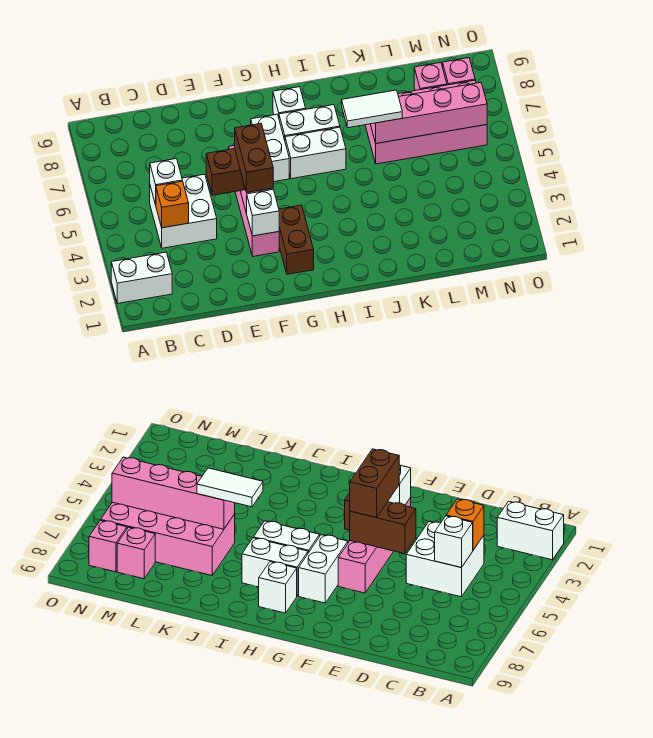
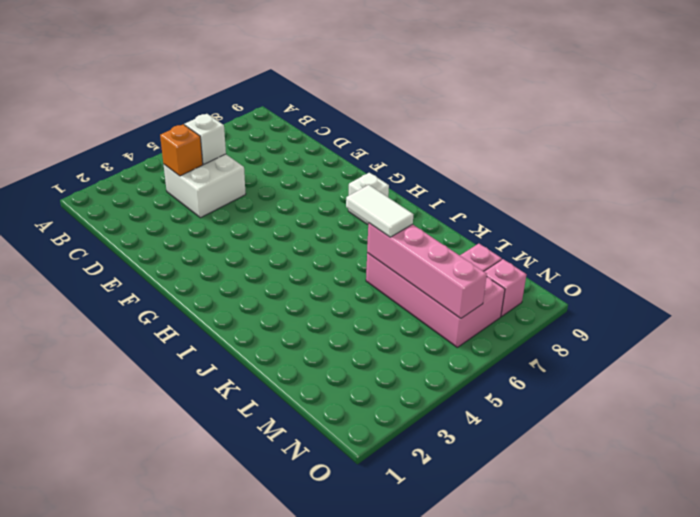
none -> white brick A2:B2 level 1
none -> pink brick F3:F6 level 1
none -> brown brick G2:G3 level 1

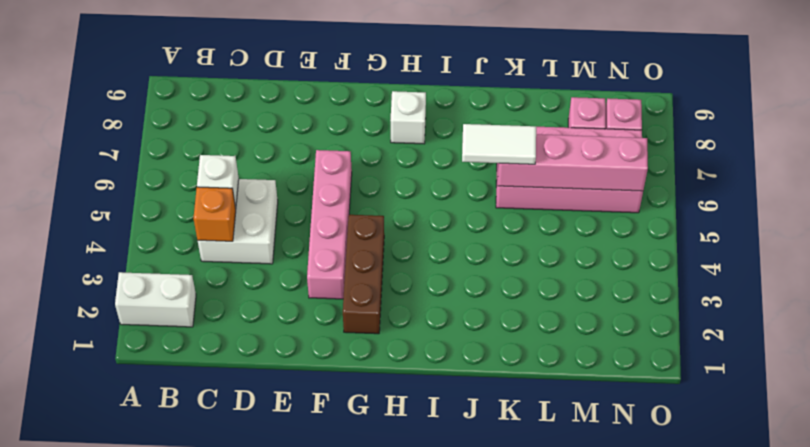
brown brick G2:G4 level 1 -> brown brick G2:G3 level 1
none -> white brick G6:G7 level 1
none -> white brick H6:I6 level 1
none -> white brick H7:I7 level 1

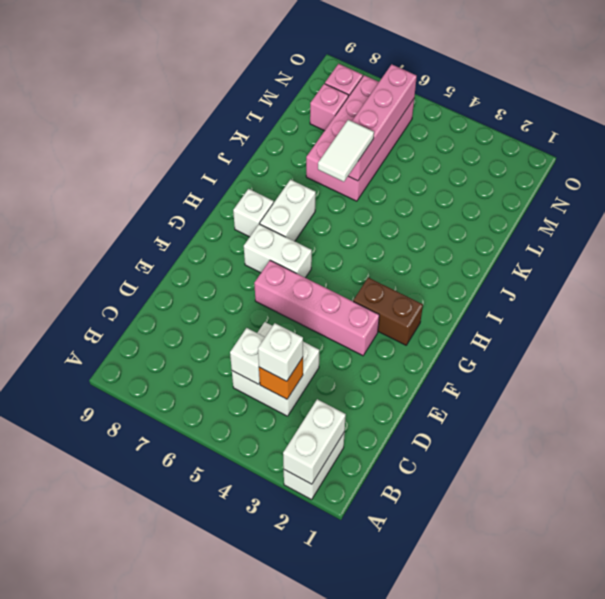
white brick A2:B2 level 2 -> white brick H6:I6 level 1
white brick C4 level 3 -> white brick F3 level 2
none -> brown brick E5:F5 level 2
none -> brown brick F4:F5 level 3

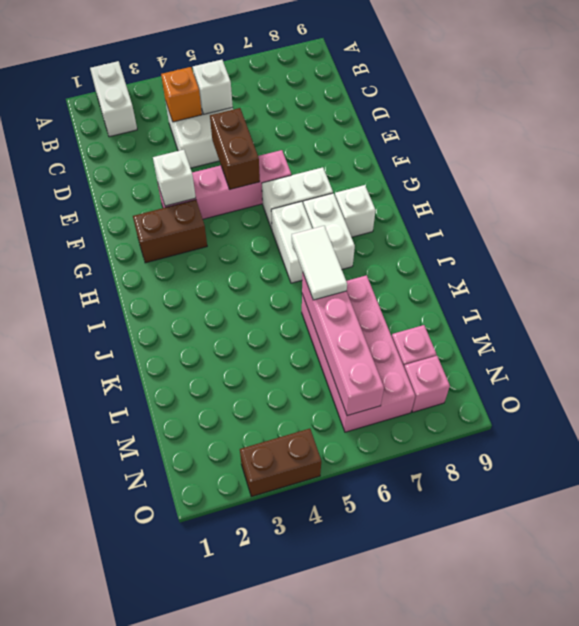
brown brick O3:O4 level 1 -> brown brick F4:F5 level 3

